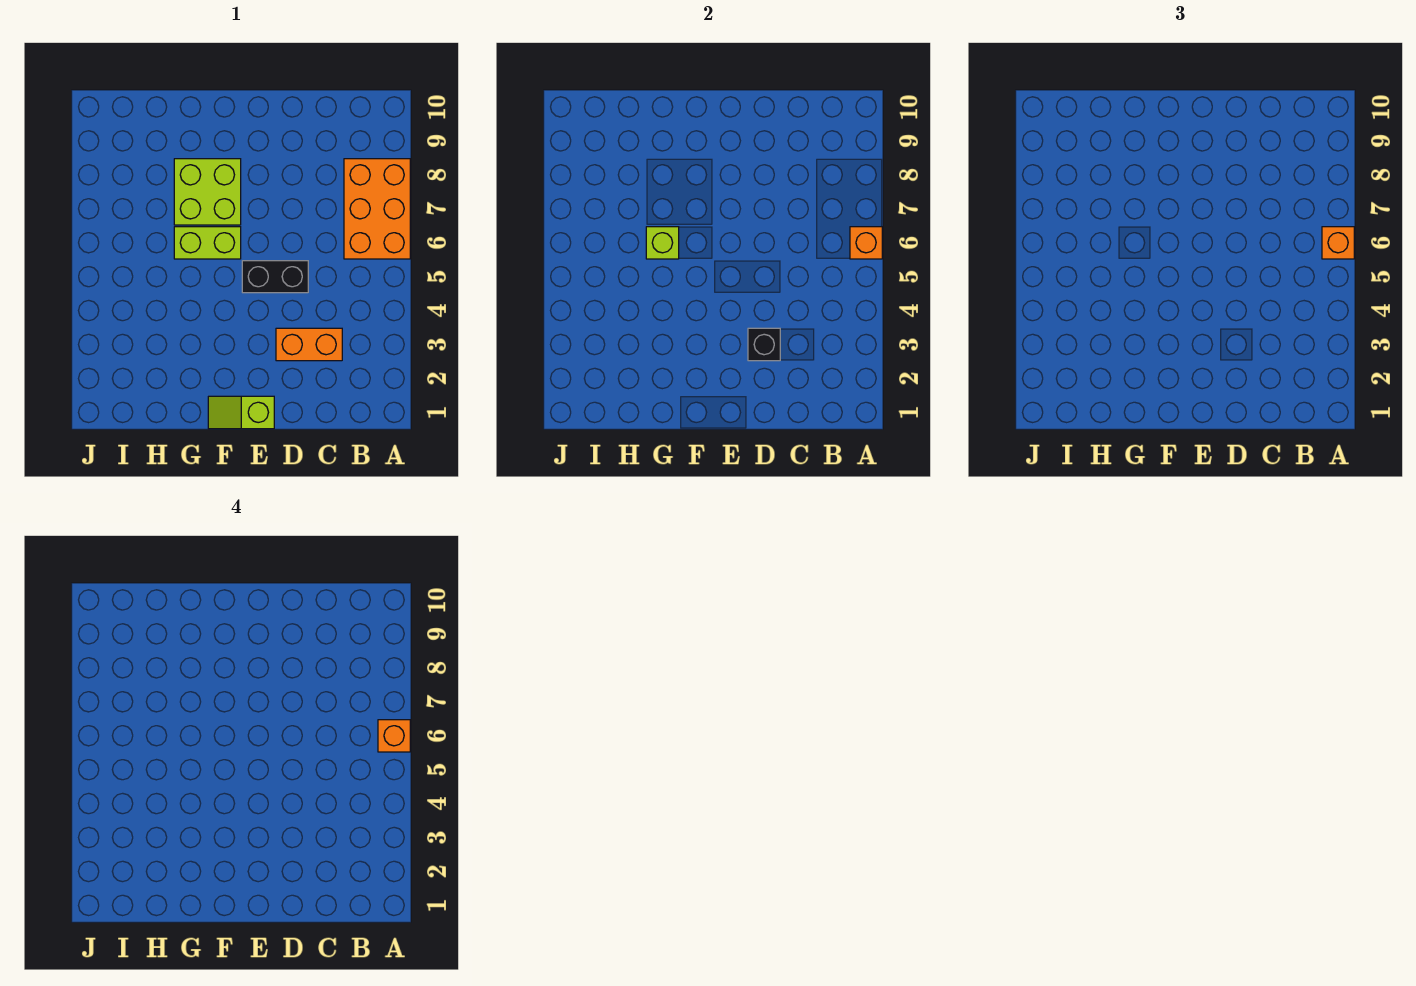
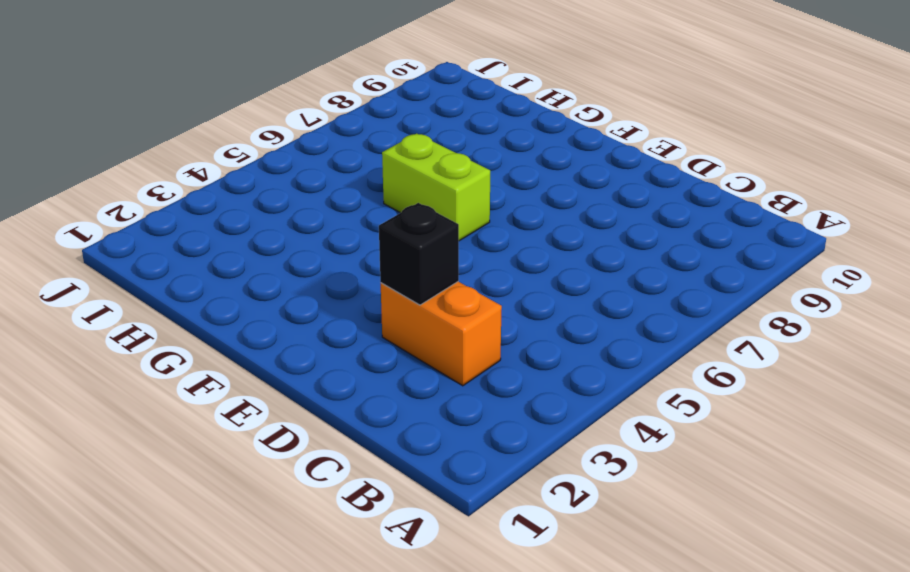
none -> orange brick A6:B8 level 1
none -> black brick D5:E5 level 1

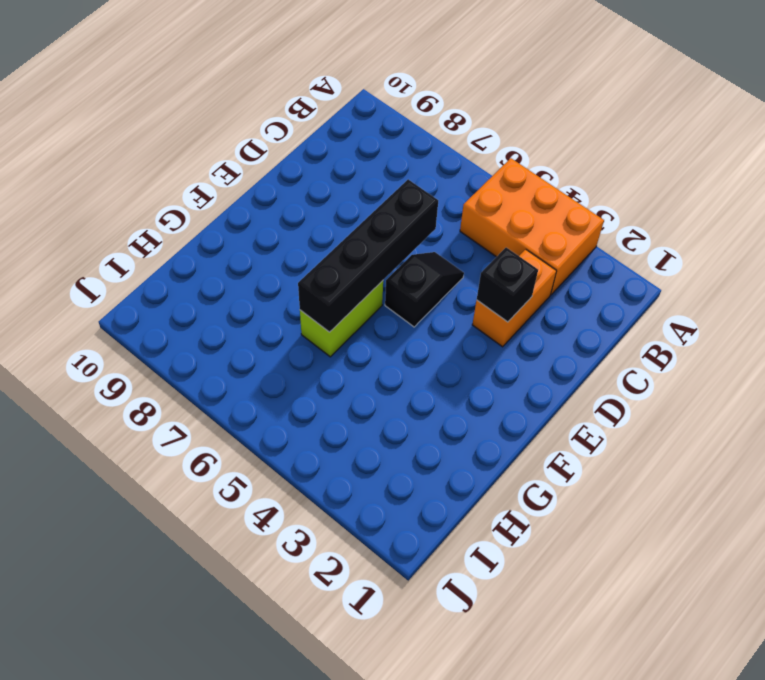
orange brick A3:B5 level 1 -> orange brick A6:B8 level 1
black slope D5:E5 level 1 top E -> black brick D5:E5 level 1
black brick D6:G6 level 2 -> lime brick G6 level 2
none -> lime slope E1:F1 level 1 top E
none -> lime brick F7:G8 level 1

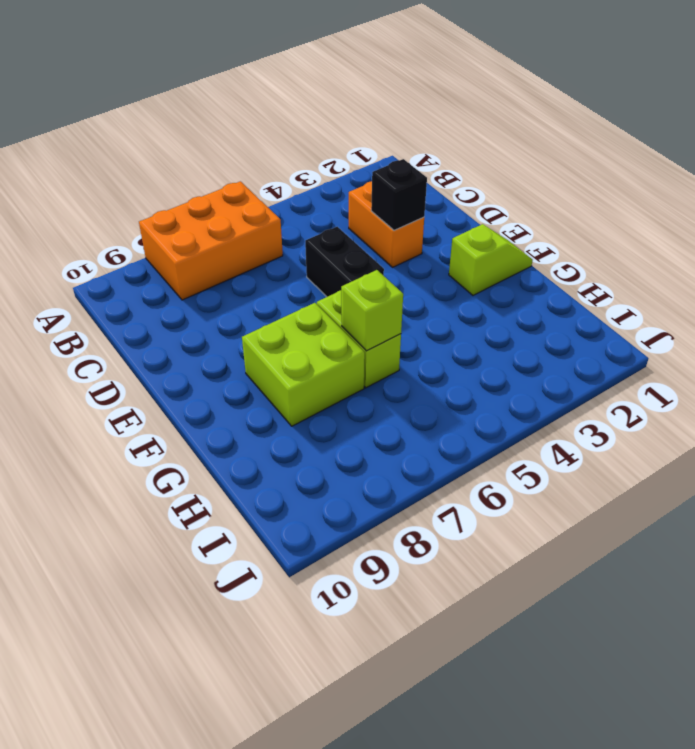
lime slope F1:F2 level 1 top 2 -> lime slope E1:F1 level 1 top E
none -> orange brick A6 level 2
none -> orange brick A6 level 3

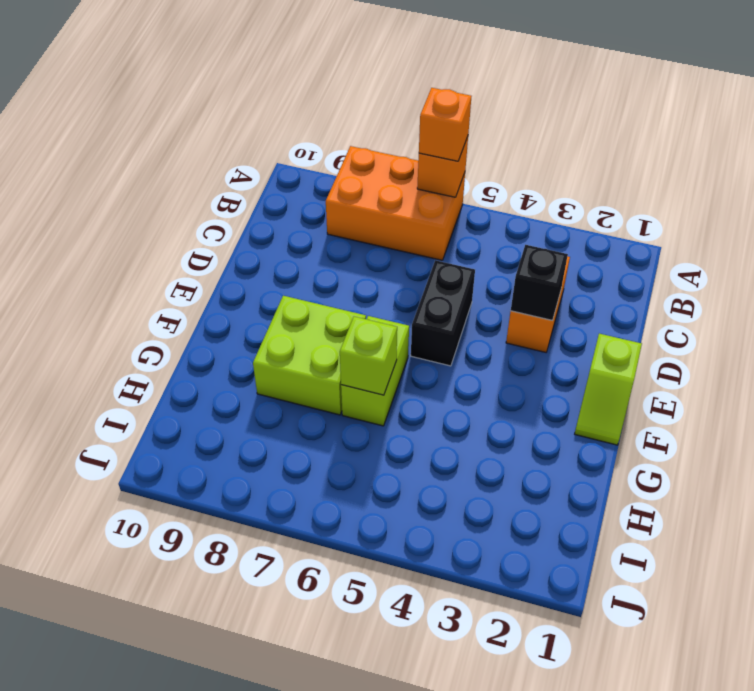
none -> orange brick A6 level 4

